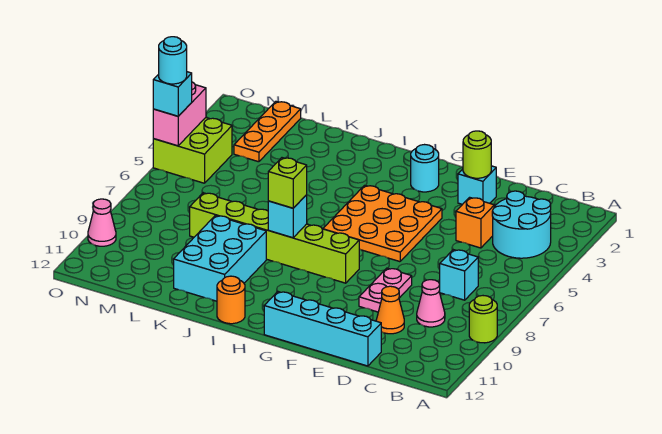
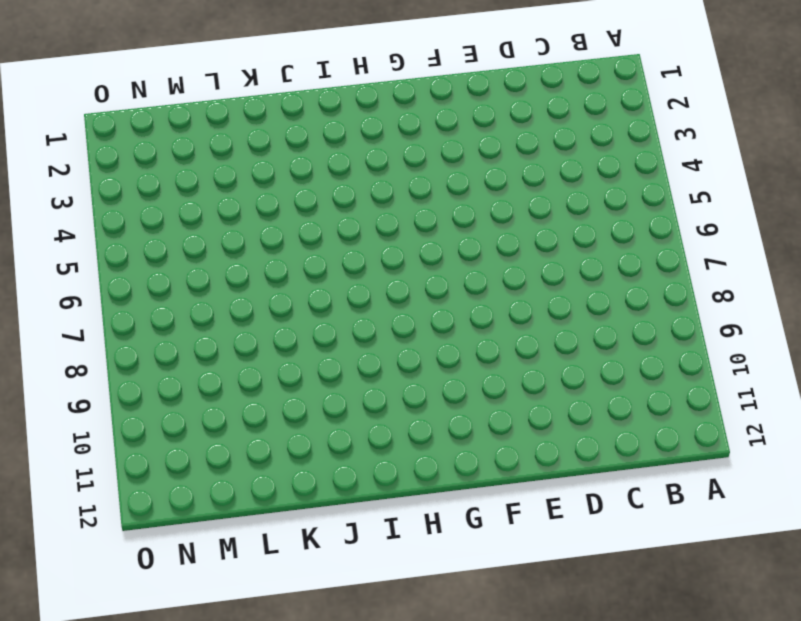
none -> lime round brick A9 level 1
none -> cyan round brick B3:C4 level 1
none -> cyan brick C7 level 1

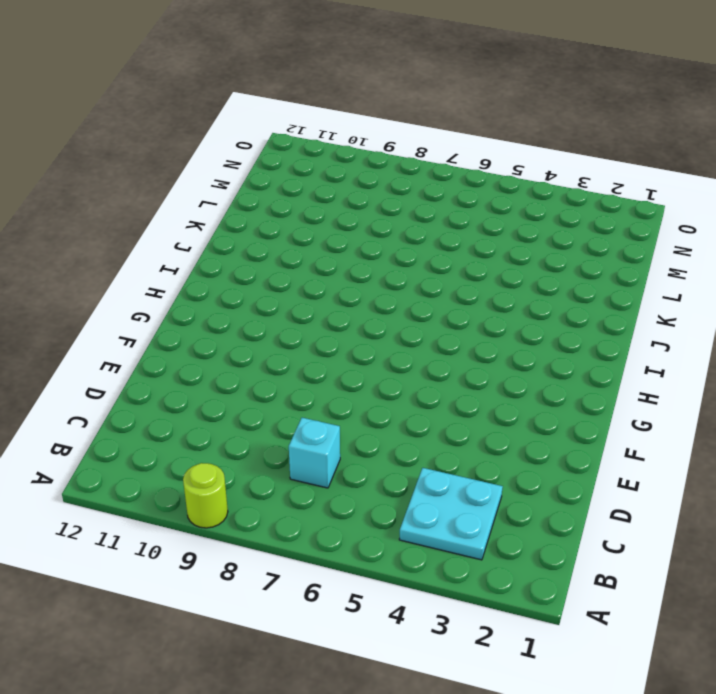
cyan plate B3:C4 level 1 -> cyan round brick B3:C4 level 1
none -> pink cone C9 level 1
none -> orange brick D4 level 1
none -> orange cone D10 level 1

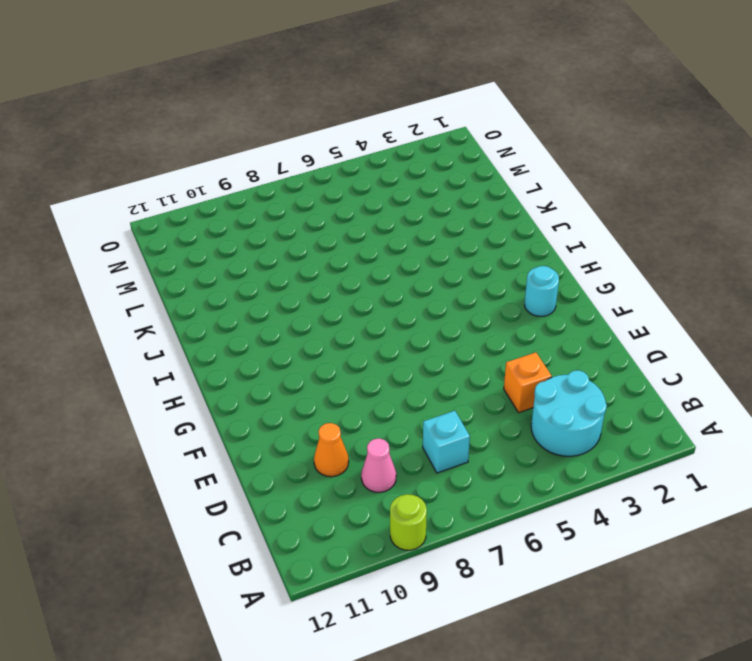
none -> cyan brick D12:G12 level 1
none -> cyan brick E2 level 1
none -> pink plate E8:E9 level 1

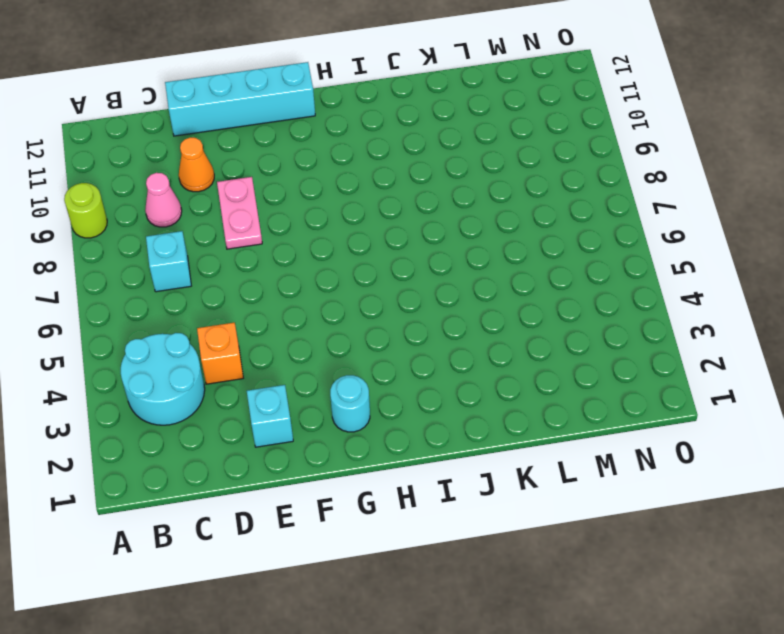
none -> orange plate F4:H6 level 1
none -> lime brick G8:L8 level 1
none -> orange round brick I12 level 1

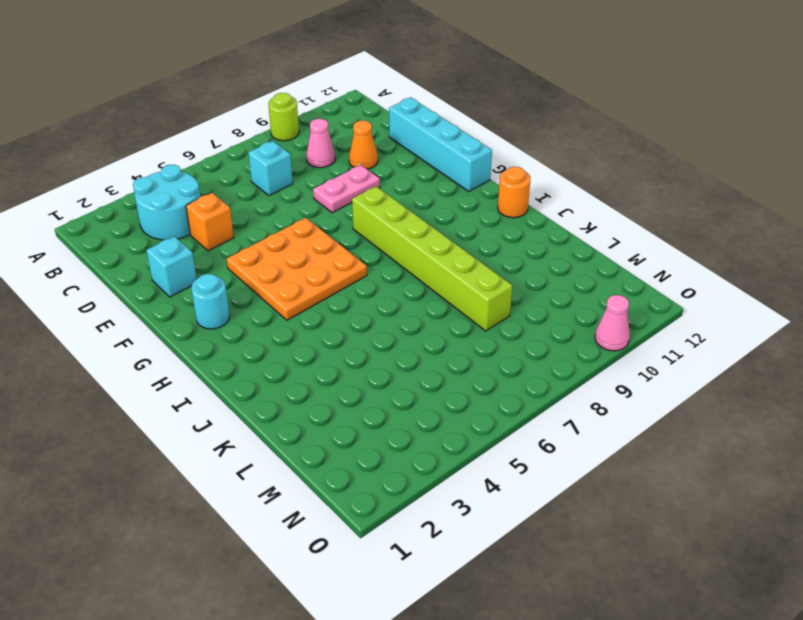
none -> cyan brick J9:K11 level 1
none -> orange plate M1:M3 level 1
none -> lime brick N4:O5 level 1

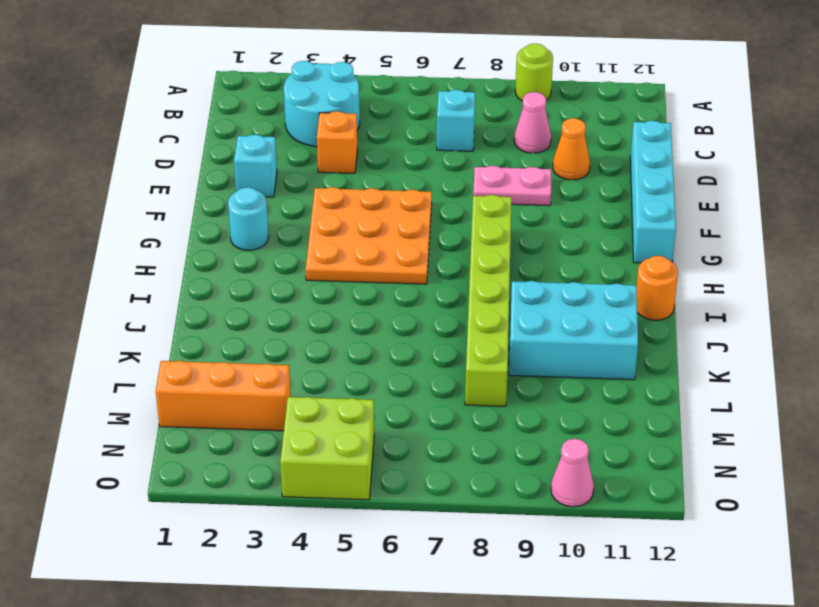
orange brick M1:M3 level 1 -> orange plate M1:M3 level 1
none -> lime round brick E2 level 2
none -> cyan brick I8 level 2
none -> pink brick O4:O5 level 2

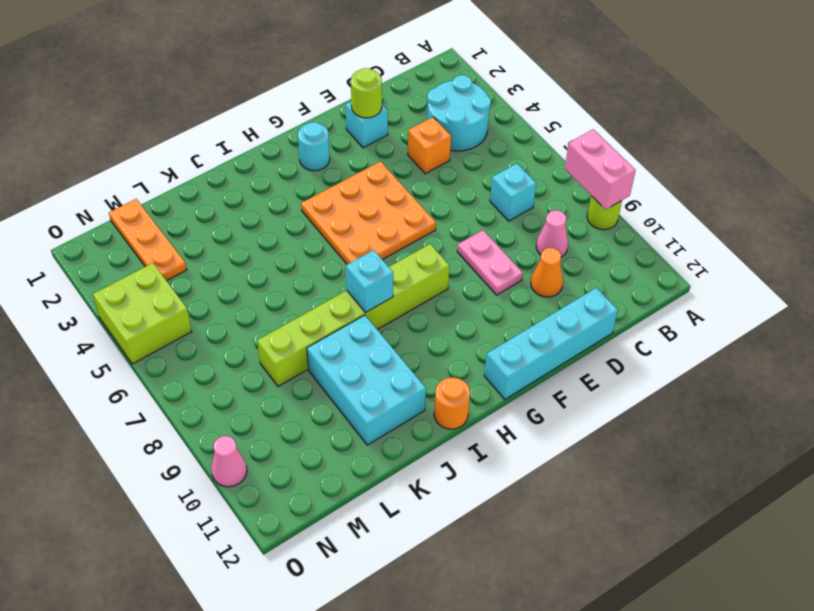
pink brick A8:A9 level 2 -> pink brick O4:O5 level 2
none -> lime brick I8 level 3
none -> cyan brick O5 level 3
none -> cyan round brick O5 level 4

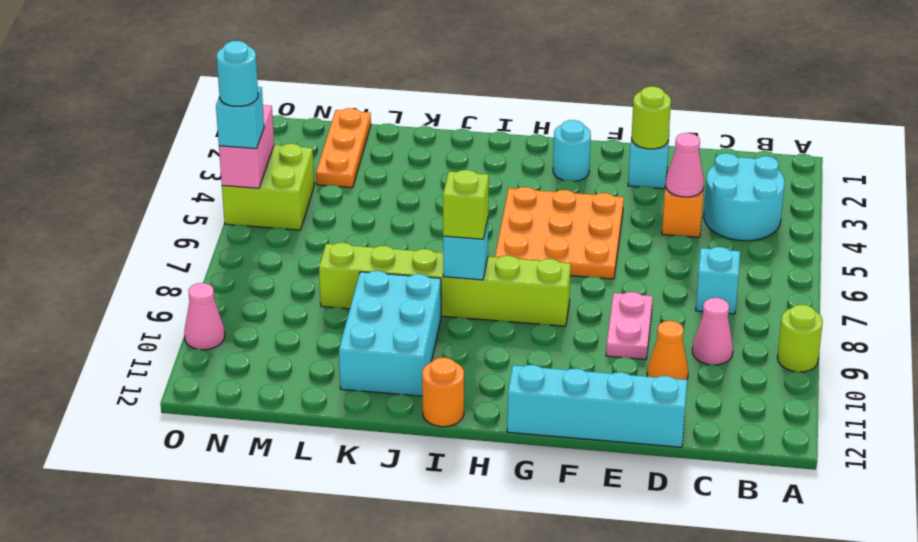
pink cone D4 level 2 -> none

